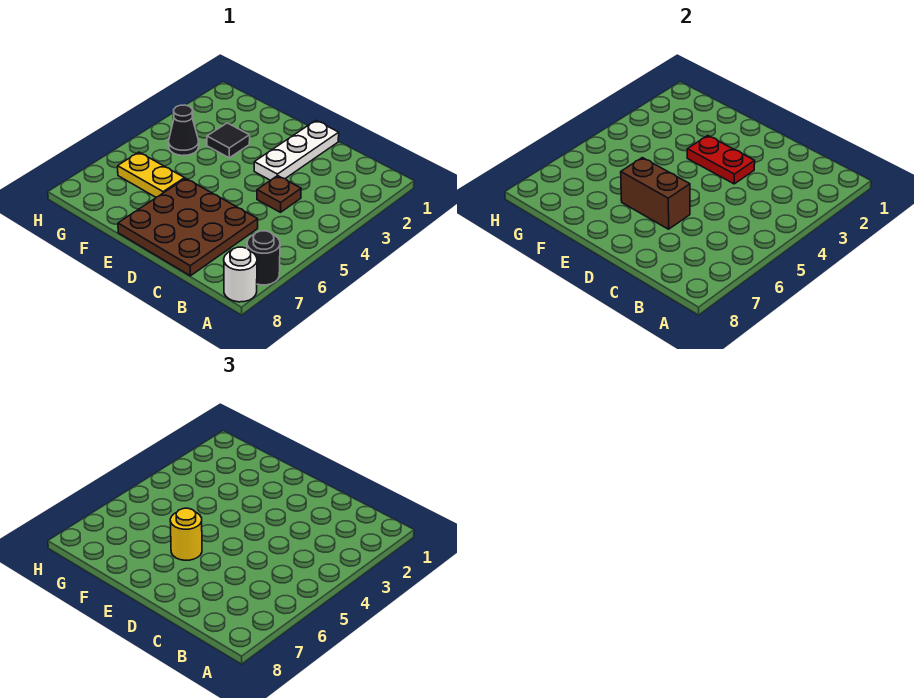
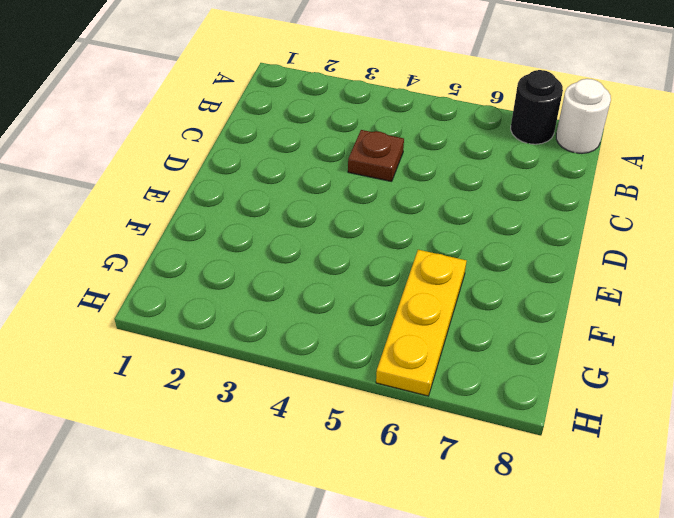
yellow plate F6:H6 level 1 -> yellow plate F6:G6 level 1
none -> brown plate C6:E8 level 1
none -> white plate D1:D3 level 1

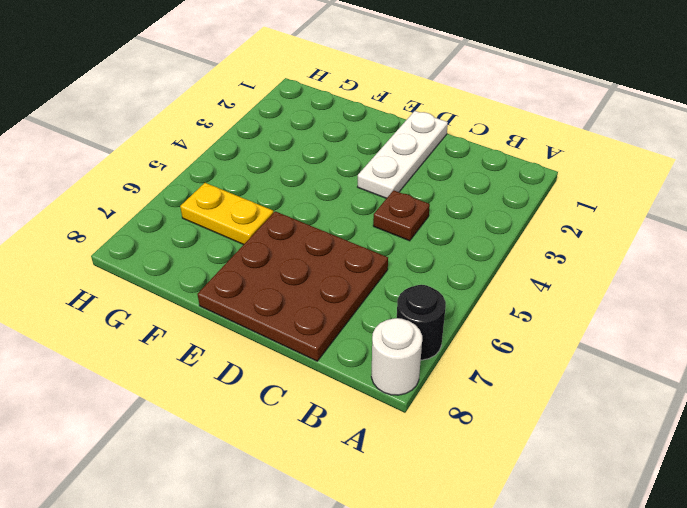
none -> black tile F3 level 1
none -> black cone G4 level 1

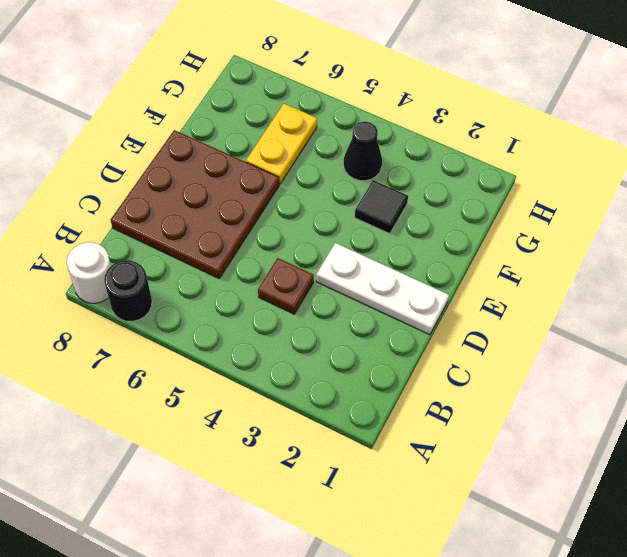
none -> red plate D3:E3 level 2
none -> brown brick D6:E6 level 2

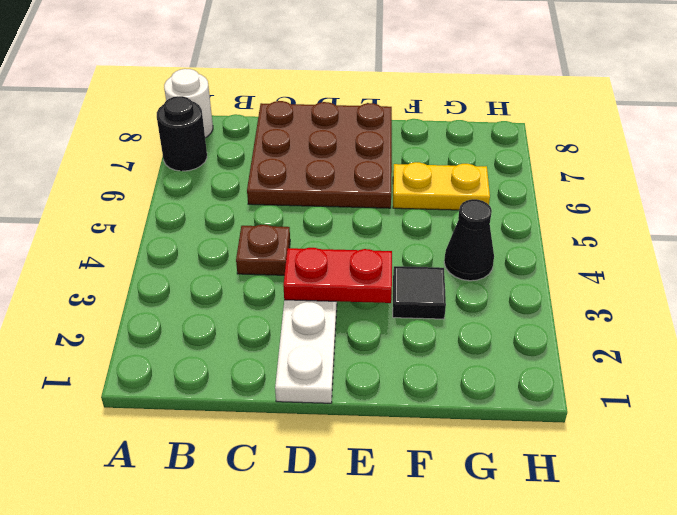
none -> brown brick D6:E6 level 2
none -> yellow round brick E6 level 3

